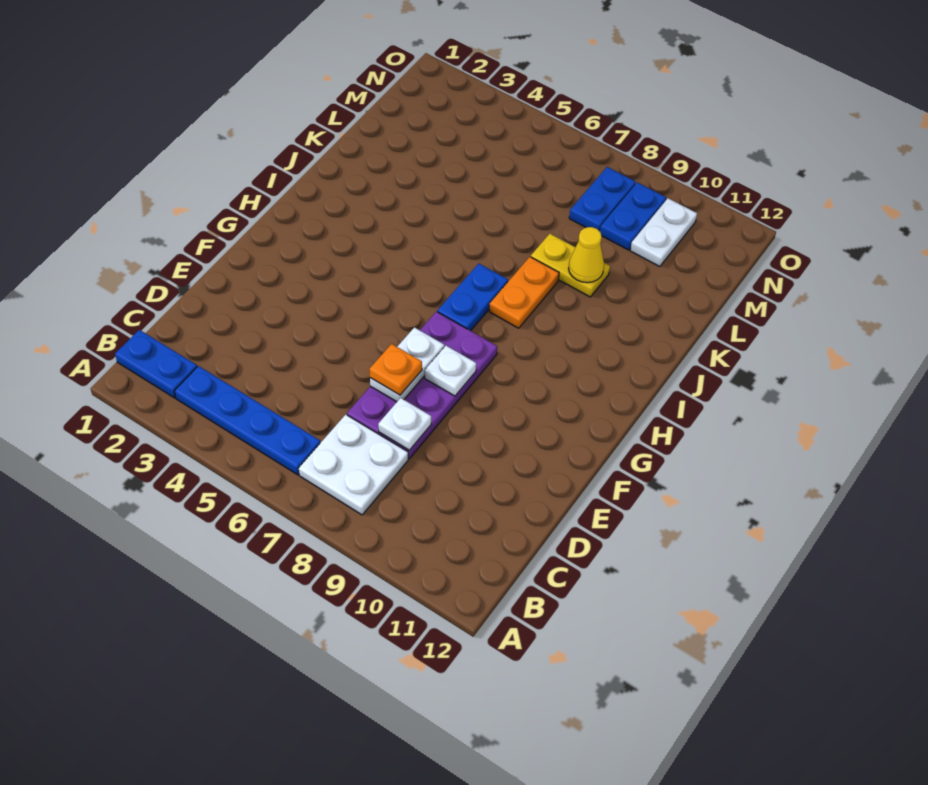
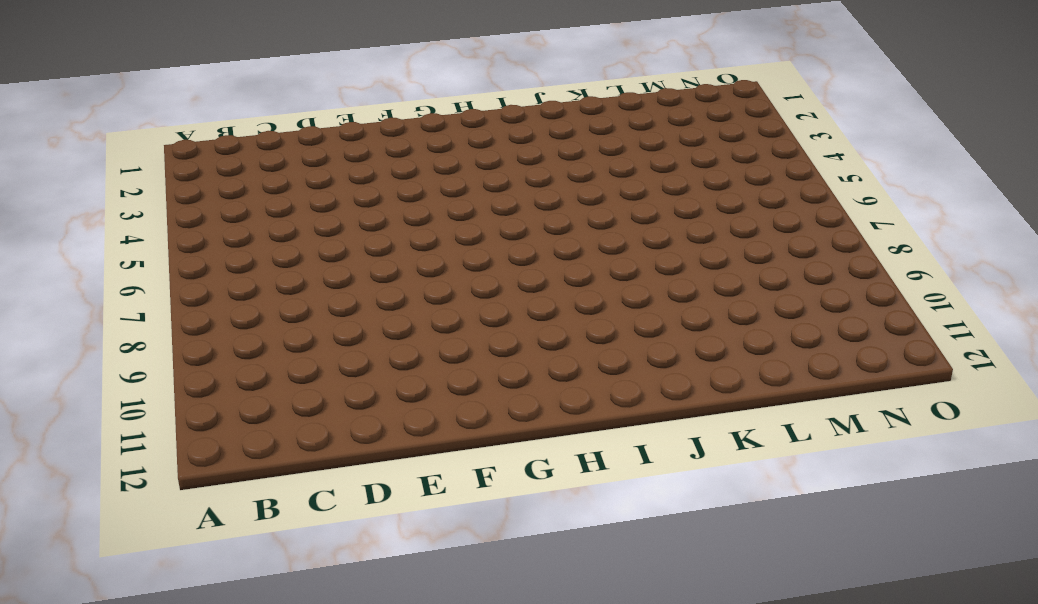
none -> blue plate B1:B2 level 1
none -> blue plate B3:B6 level 1
none -> white plate B7:C8 level 1

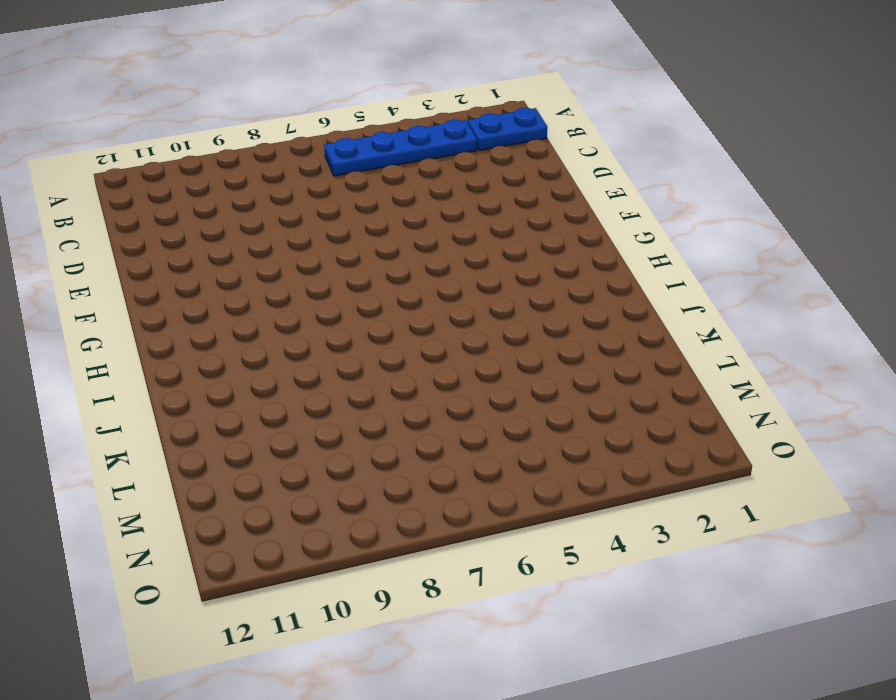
none -> white plate B7:C8 level 1
none -> purple plate D7:G8 level 1
none -> blue plate H7:I7 level 1

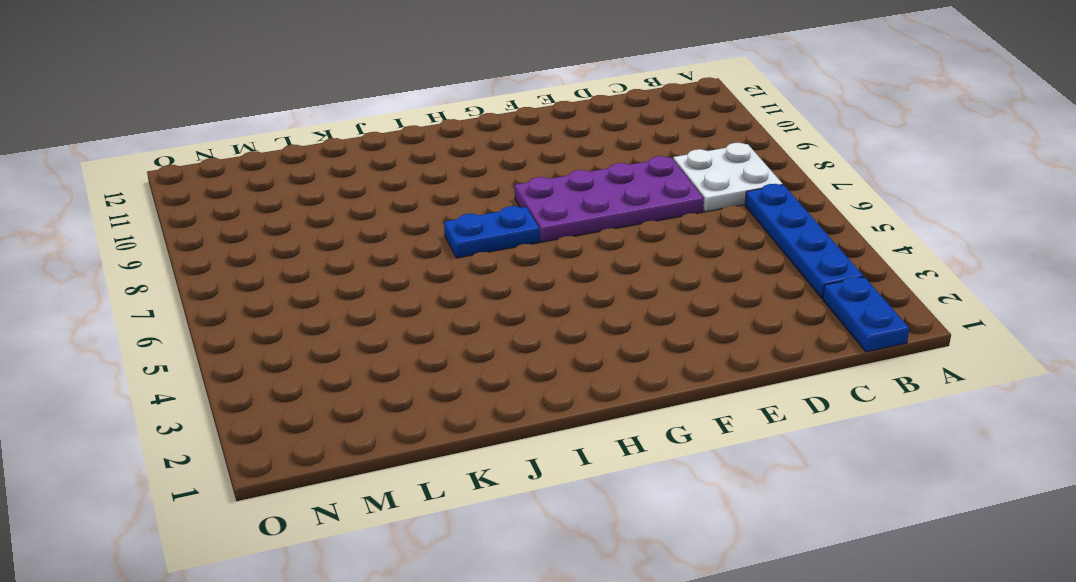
none -> orange plate I8:J8 level 1
none -> yellow plate K8:K9 level 1
none -> blue plate M8:N8 level 1

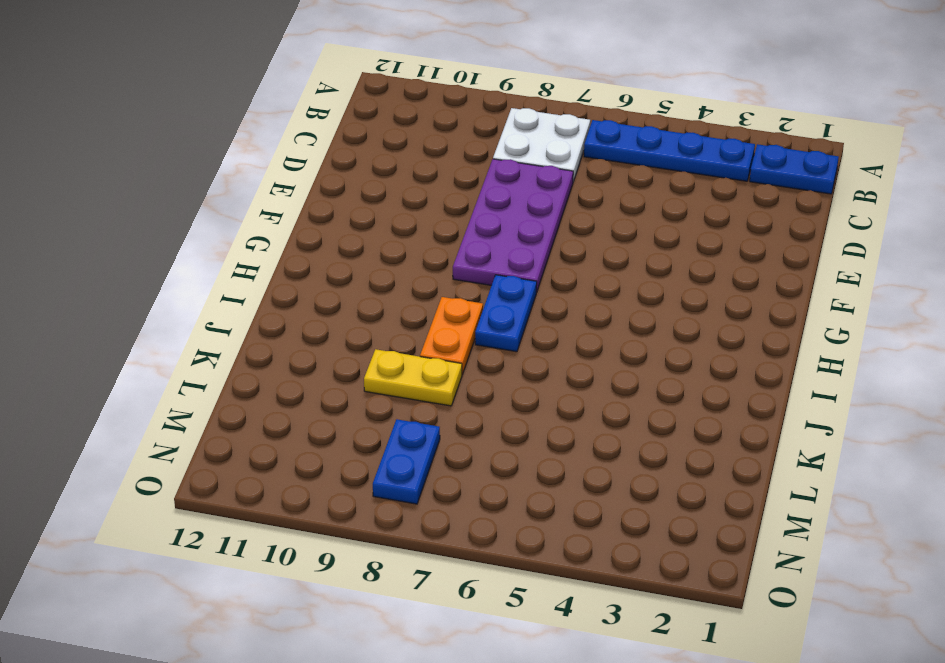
none -> blue plate M9:N9 level 1
none -> white plate M10:N10 level 1
none -> white plate D8 level 2

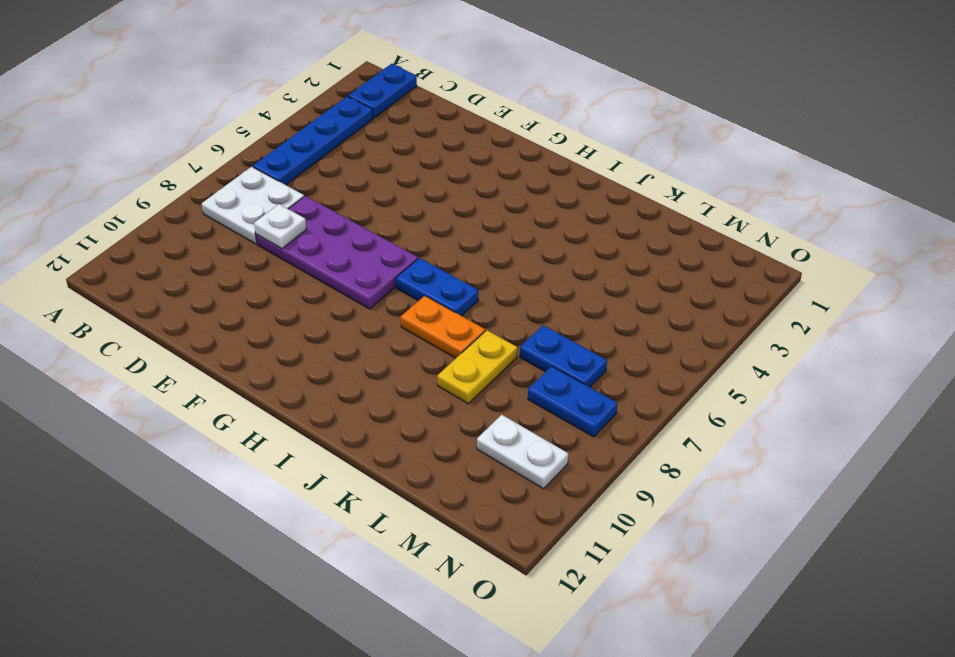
blue plate L7:M7 level 1 -> blue plate M9:N9 level 1
none -> white plate E7:F7 level 2
none -> white plate F8 level 2
none -> yellow cone K9 level 2

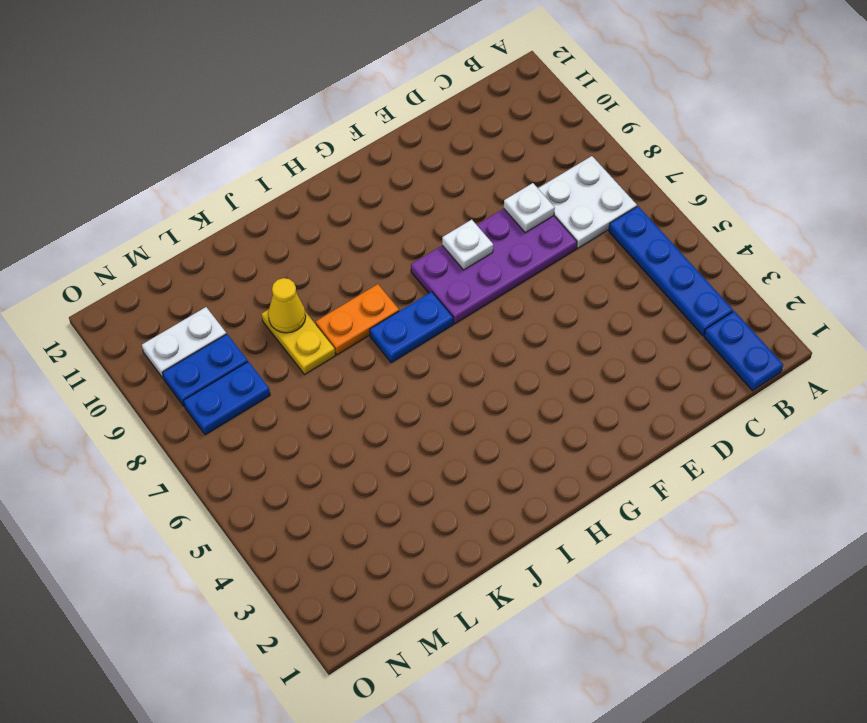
none -> white plate E7:F7 level 2
none -> orange plate E7 level 3

